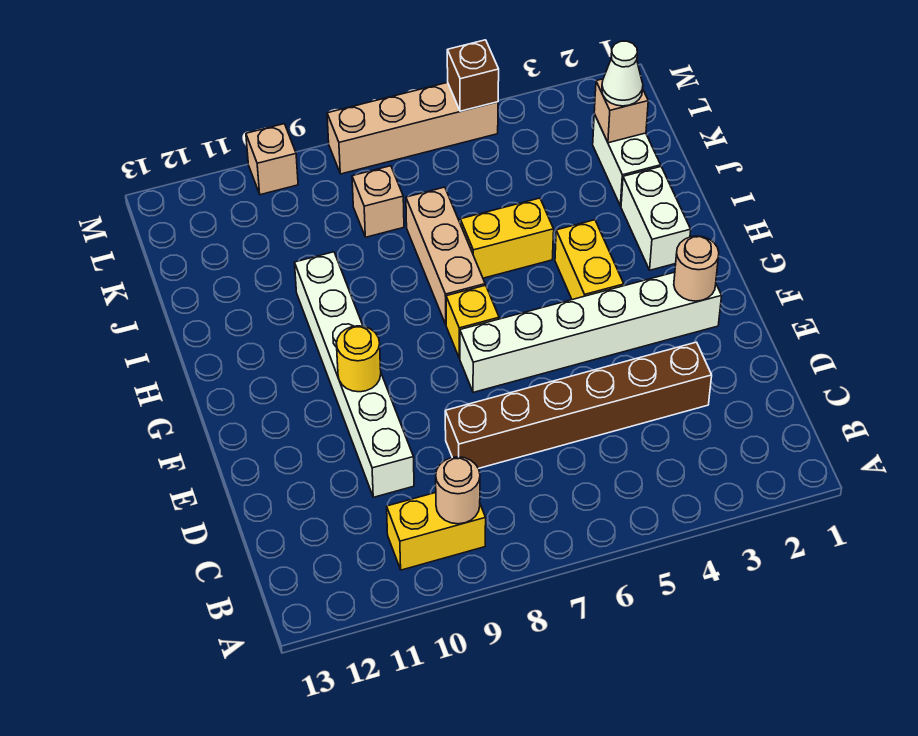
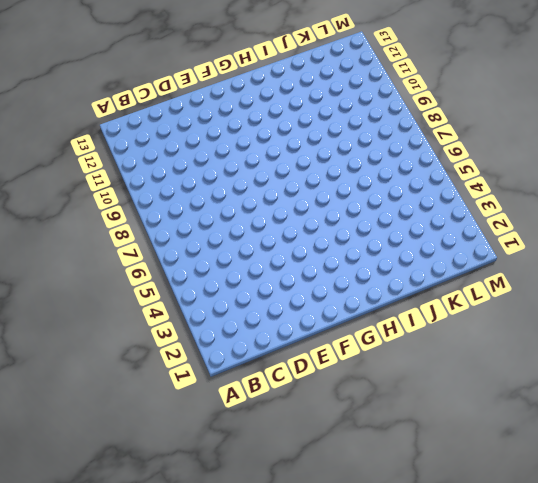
none -> yellow brick B9:B10 level 1
none -> brown brick D3:D8 level 1
none -> white brick D10:I10 level 1

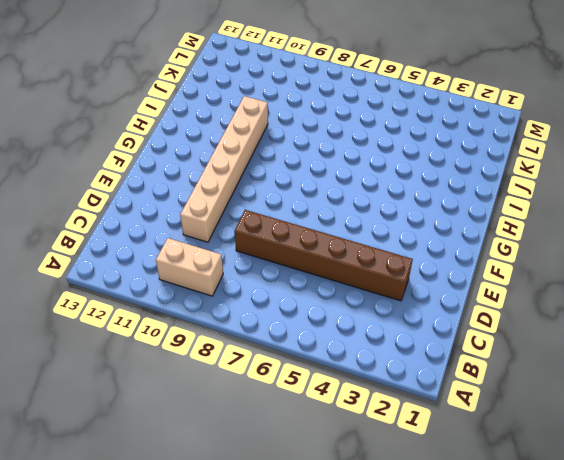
tan brick B9:B10 level 1 -> yellow brick B9:B10 level 1
tan brick D10:I10 level 1 -> white brick D10:I10 level 1
none -> white brick F2:F7 level 1
none -> yellow brick G4:H4 level 1
none -> yellow brick G7 level 1

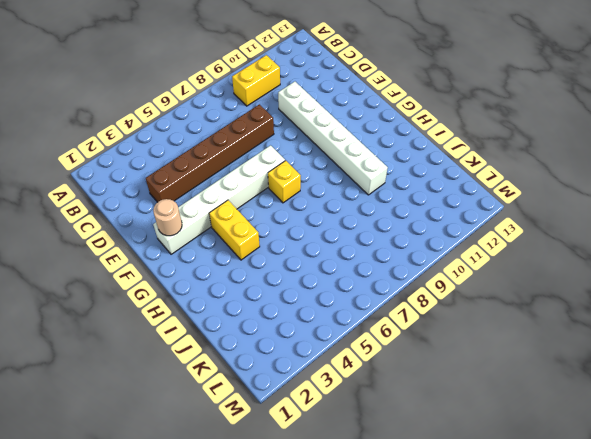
none -> white brick H2:I2 level 1
none -> tan brick H7:J7 level 1
none -> yellow brick I5:I6 level 1

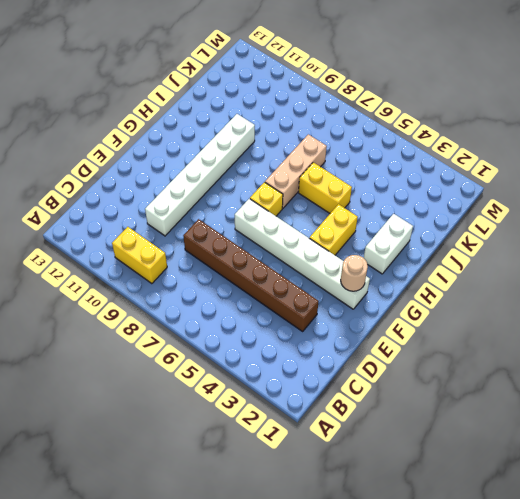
none -> white brick J2:K2 level 1
none -> tan brick K8 level 1
none -> tan brick M5:M8 level 1

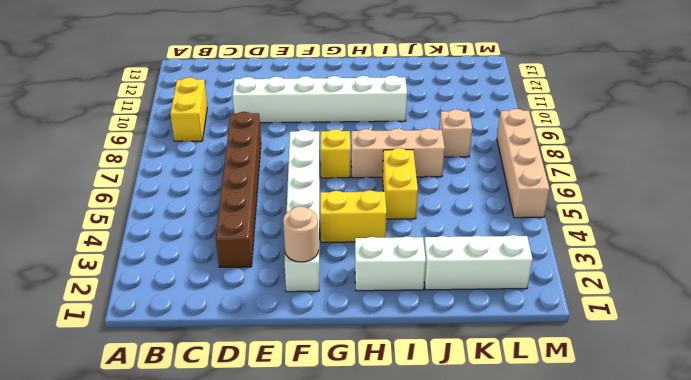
white brick J2:L2 level 1 -> white brick J2:K2 level 1
none -> tan brick M10 level 1
none -> tan round brick B9 level 2
none -> yellow round brick F10 level 2

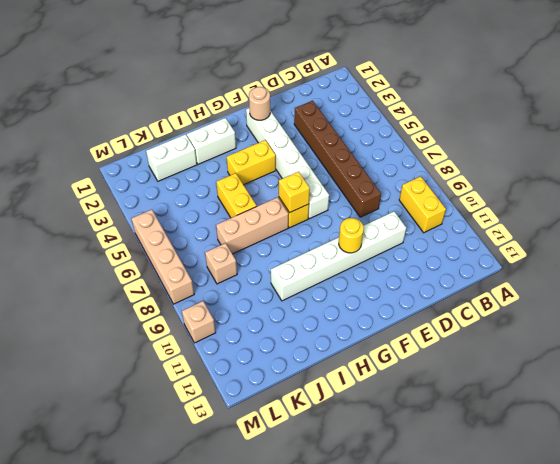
yellow brick G7 level 2 -> none
none -> tan round brick B9 level 2
none -> tan brick K2 level 2
none -> brown brick M5 level 2

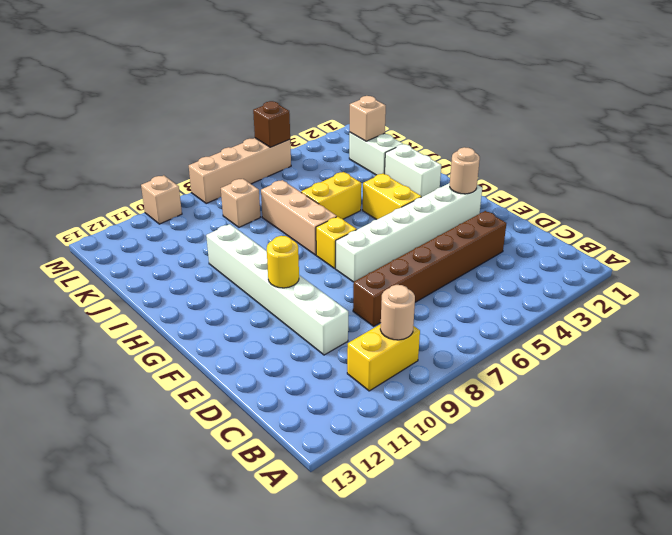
none -> white cone K2 level 3

